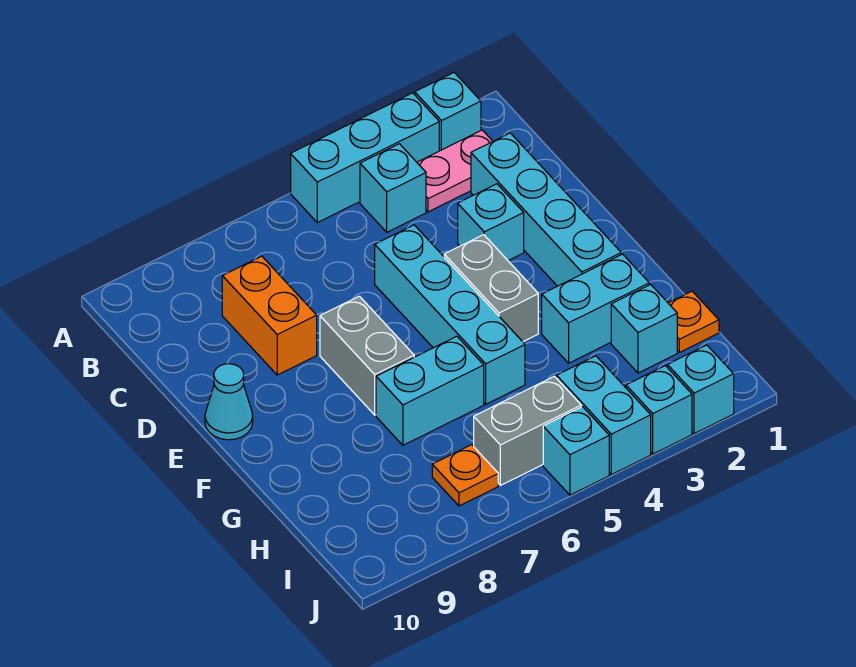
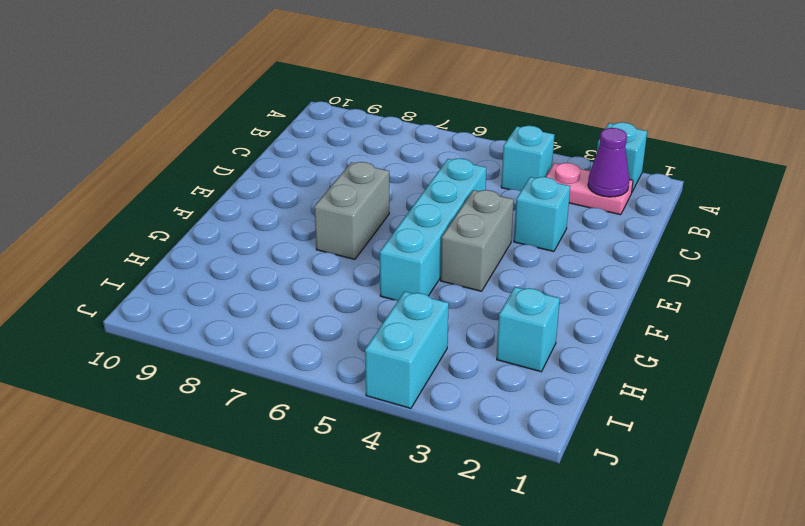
purple cone B2 level 2 -> none
none -> cyan brick A3:A5 level 1
none -> cyan brick C2:F2 level 1
none -> orange brick C8:D8 level 1

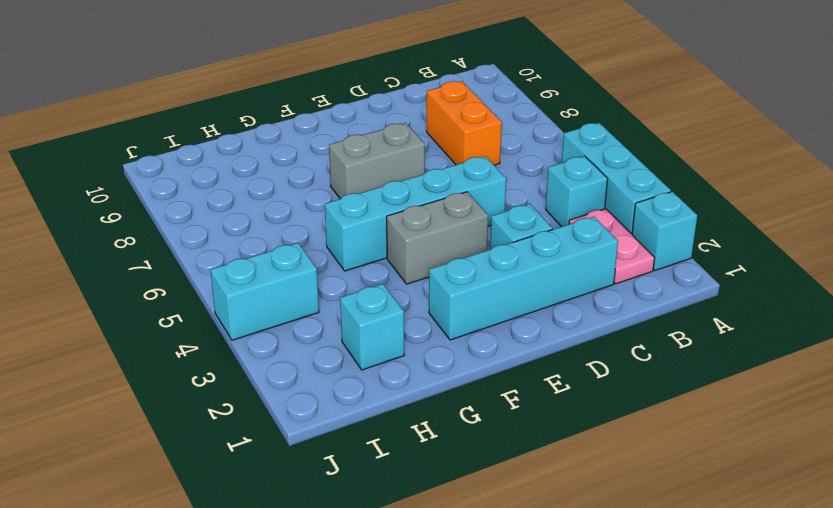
orange brick C7:C8 level 1 -> orange brick C8:D8 level 1
none -> cyan cone E10 level 1
none -> cyan brick G2:G3 level 1
none -> cyan brick G6:G7 level 1

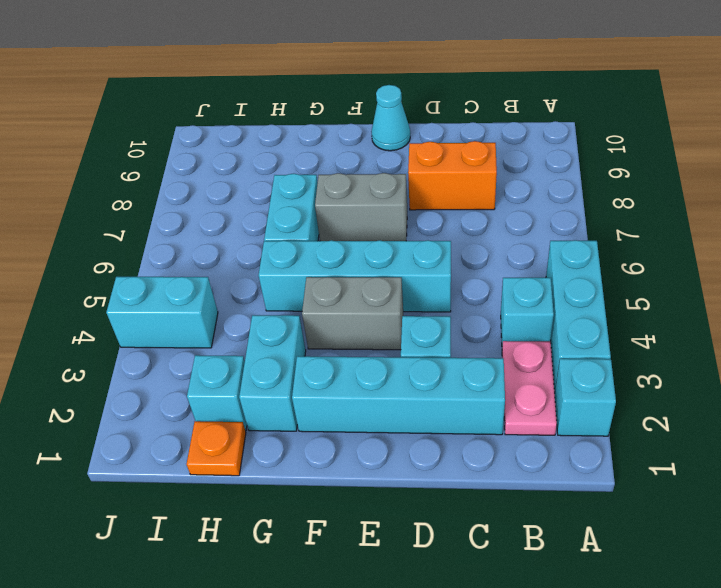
none -> grey brick I5:I6 level 1
none -> orange plate I7 level 1
none -> cyan brick J2 level 1

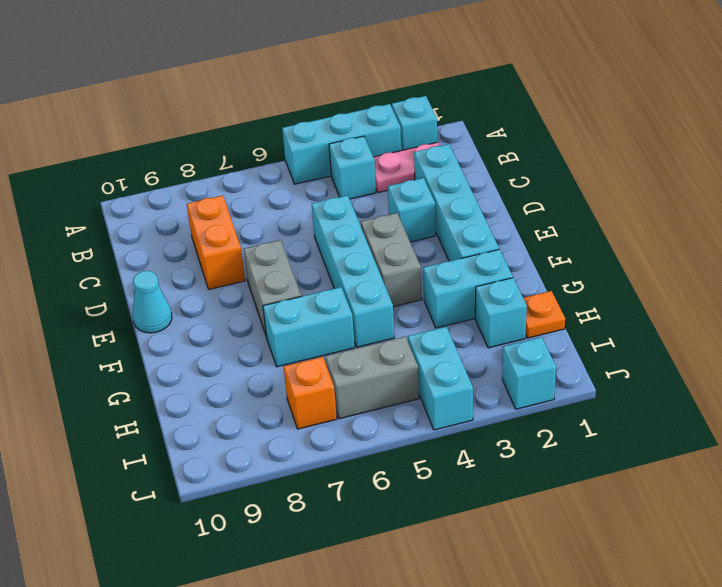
orange brick I7 level 1 -> orange plate I7 level 1
none -> cyan brick J3 level 1
none -> cyan brick J5 level 1

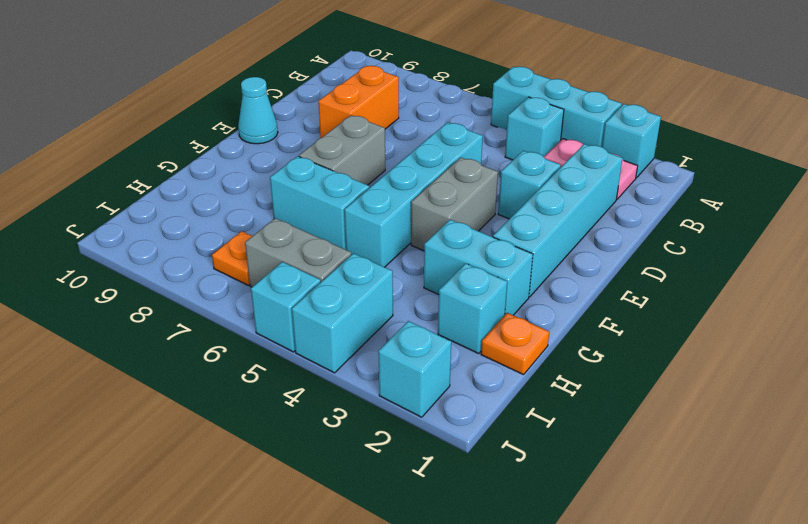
none -> cyan brick J3 level 1

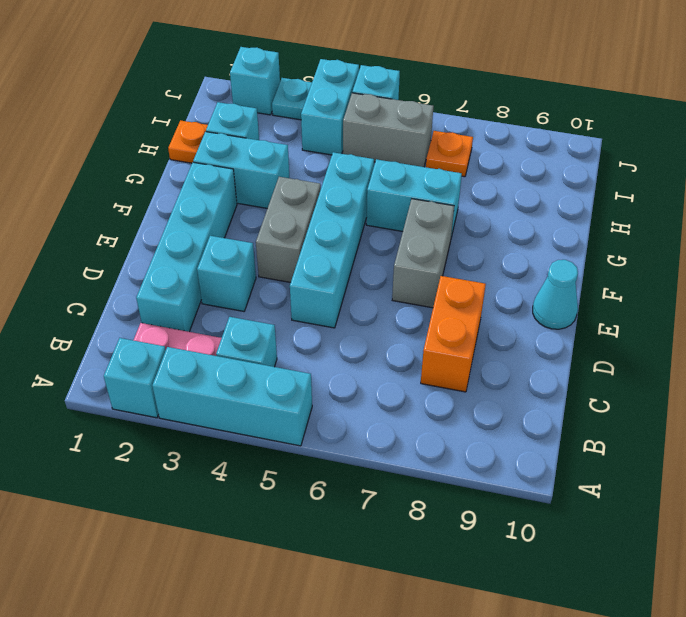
cyan plate J3 level 1 -> cyan brick J3 level 1

